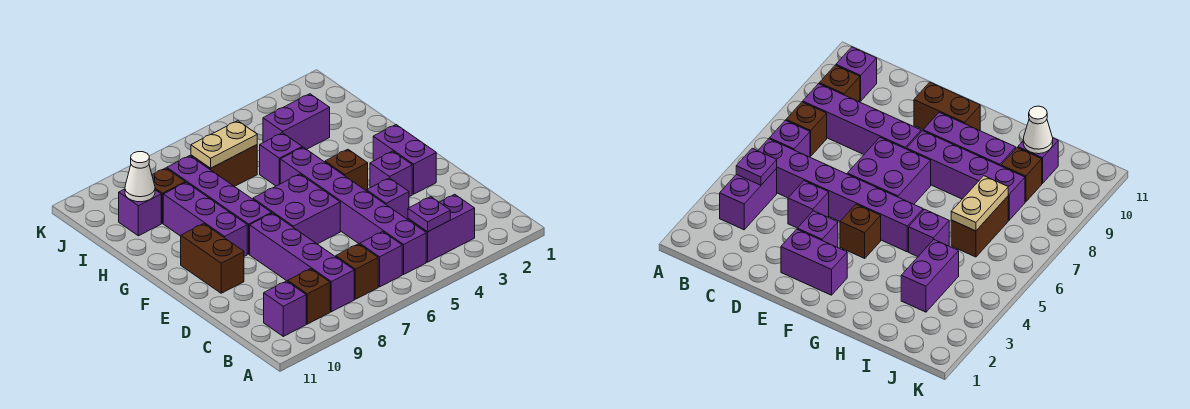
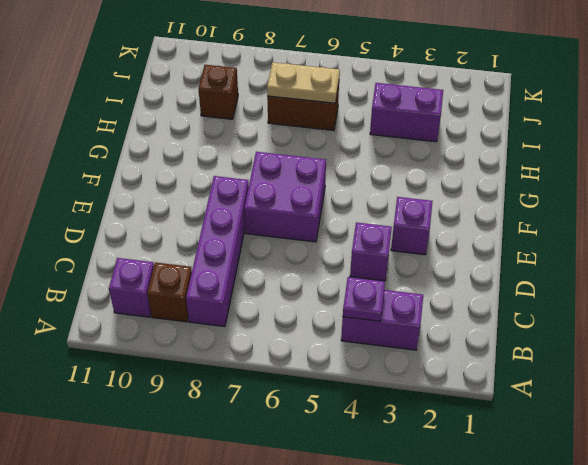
none -> purple brick B5:G5 level 1
none -> purple brick B6 level 1
none -> brown brick B7 level 1

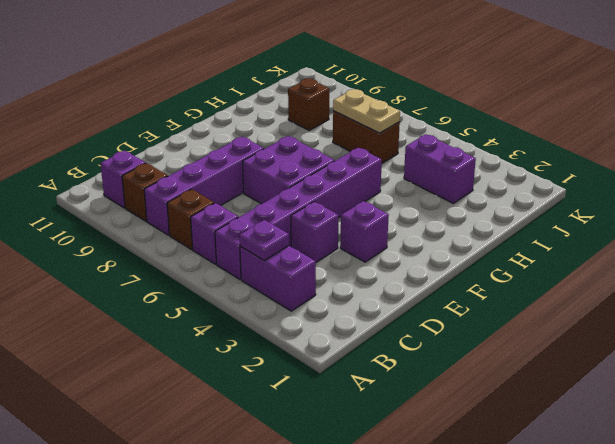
none -> purple brick E2:F2 level 1
none -> brown brick E10:F10 level 1
none -> brown brick F4 level 1

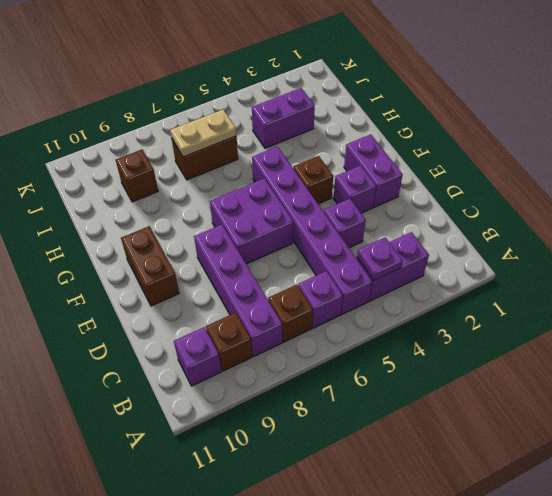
none -> purple brick F8:I8 level 1
none -> purple brick F9:H9 level 1
none -> purple brick H5 level 1

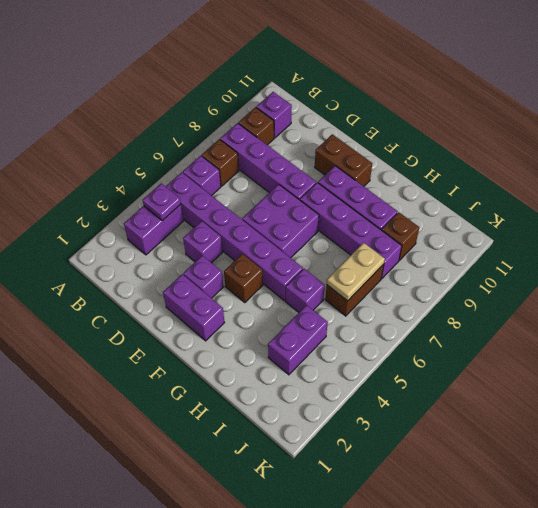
none -> purple brick I10 level 1
none -> white cone I10 level 2

